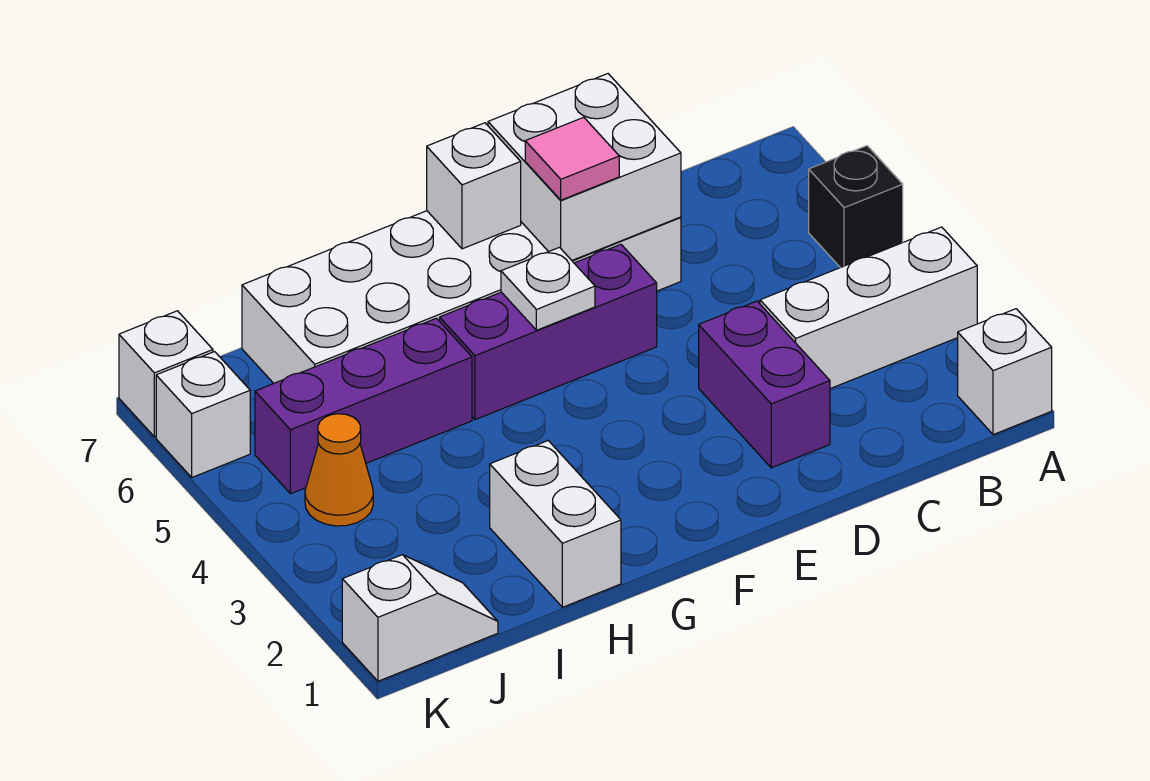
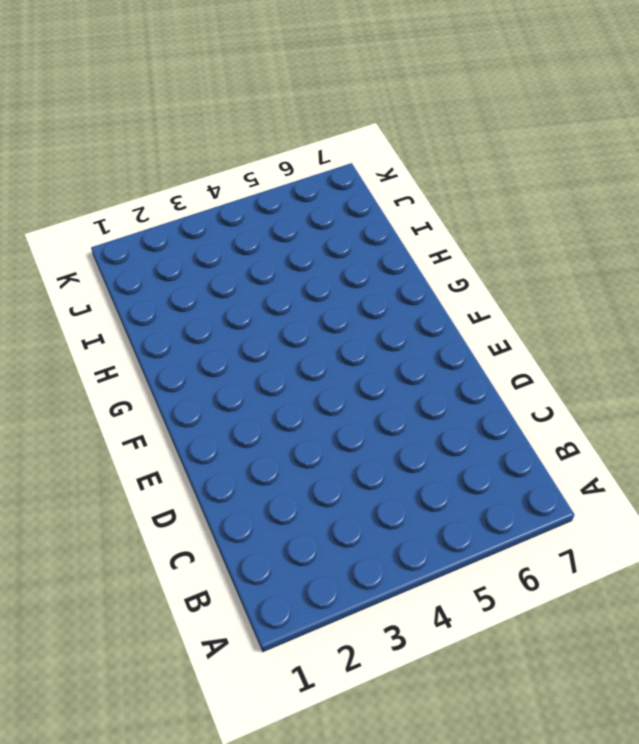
none -> white brick A1 level 1
none -> white brick A3:C3 level 1
none -> black brick A5 level 1

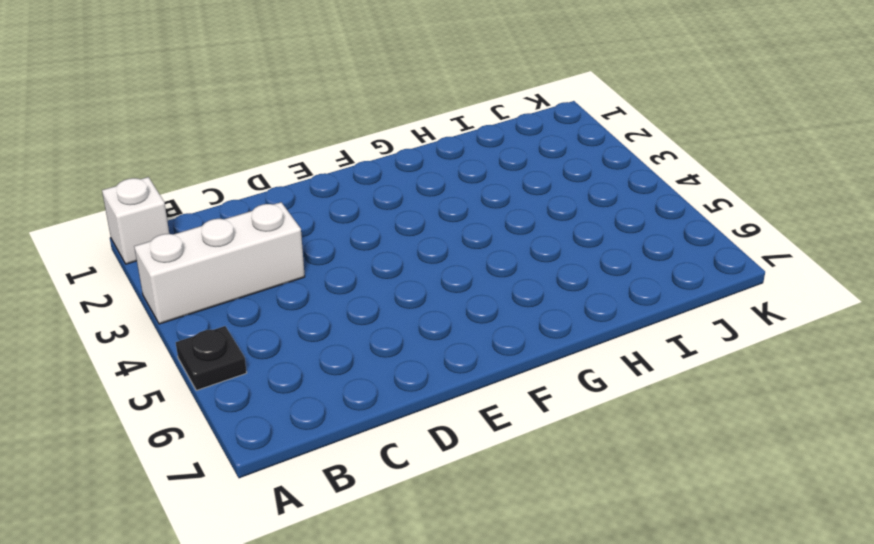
black plate A5 level 1 -> black brick A5 level 1
none -> purple brick D2:D3 level 1
none -> white brick D6:I7 level 1
none -> purple brick E5:G5 level 1

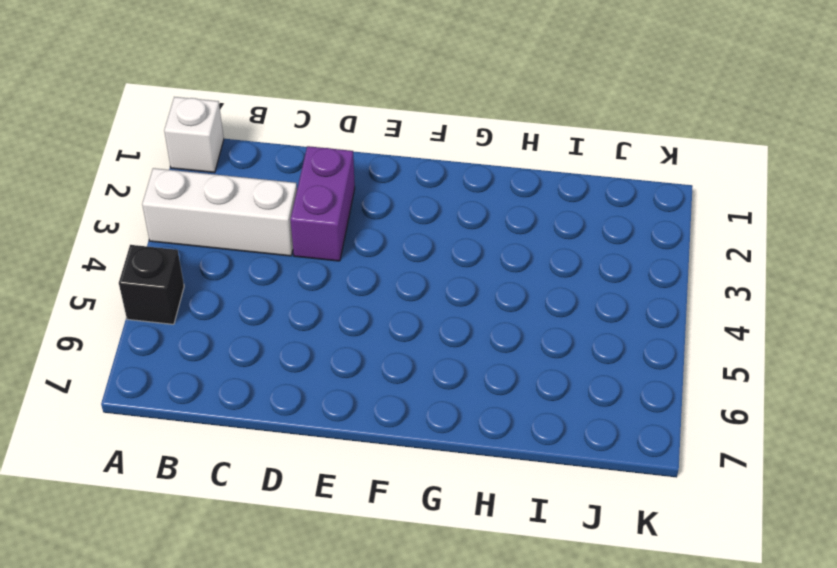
none -> white brick D6:I7 level 1
none -> purple brick E5:G5 level 1
none -> white brick H1:H2 level 1

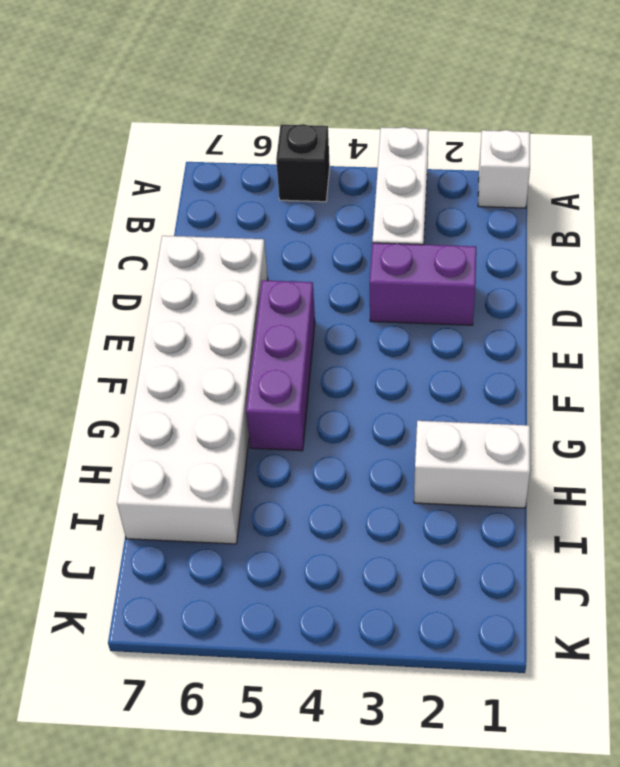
none -> purple brick H5:J5 level 1
none -> white slope J1:K1 level 1 top K
none -> orange cone J4 level 1

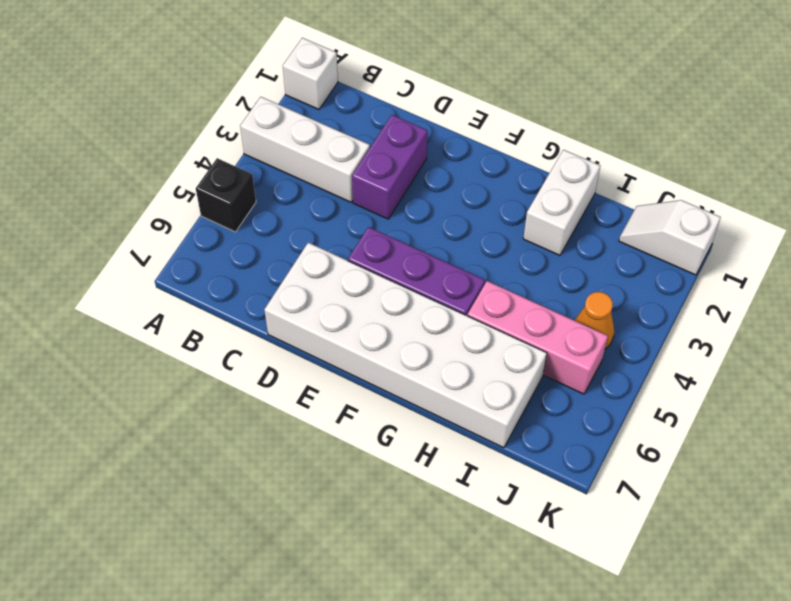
pink brick H5:J5 level 1 -> purple brick H5:J5 level 1
none -> white brick K6 level 1
none -> white brick K7 level 1
none -> white brick D6:E7 level 2

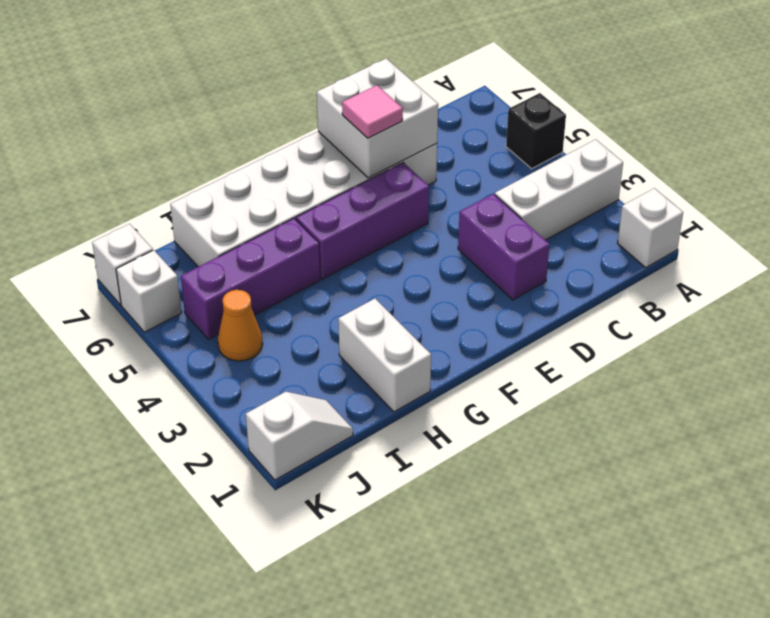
none -> white plate F5 level 2
none -> white brick F7 level 2

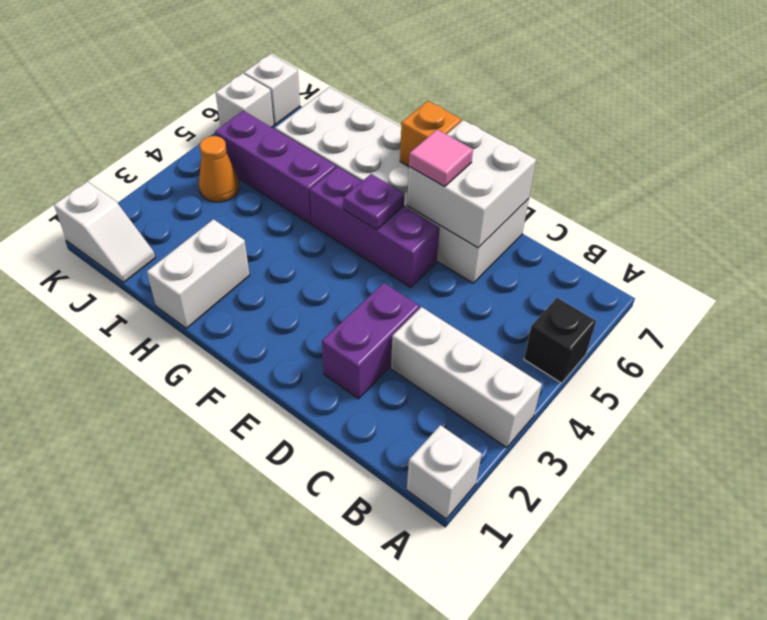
purple plate F5 level 2 -> white plate F5 level 2
orange brick F7 level 2 -> white brick F7 level 2

